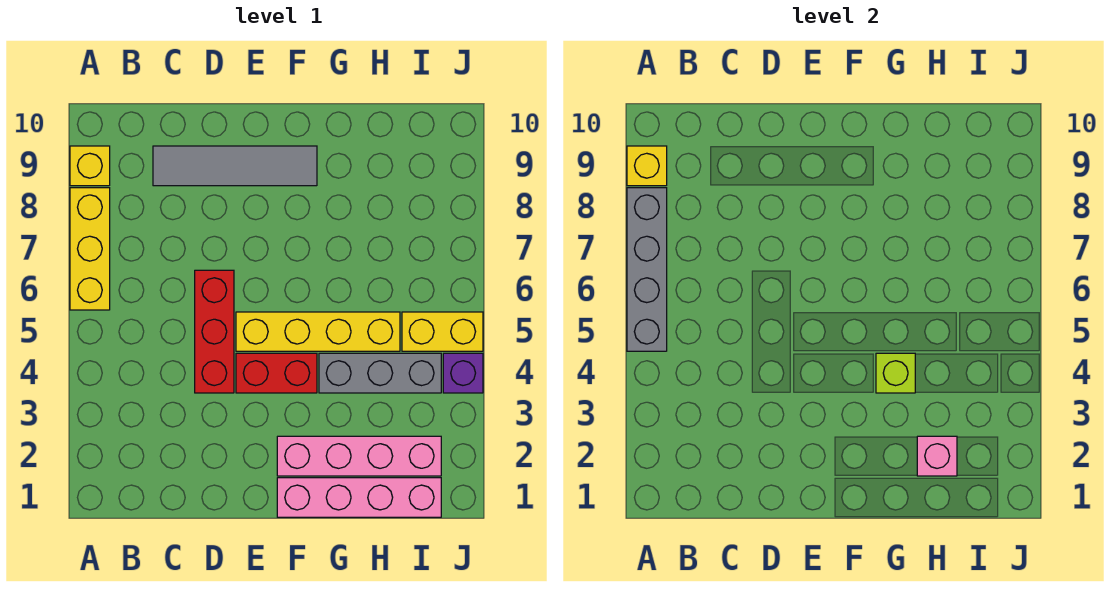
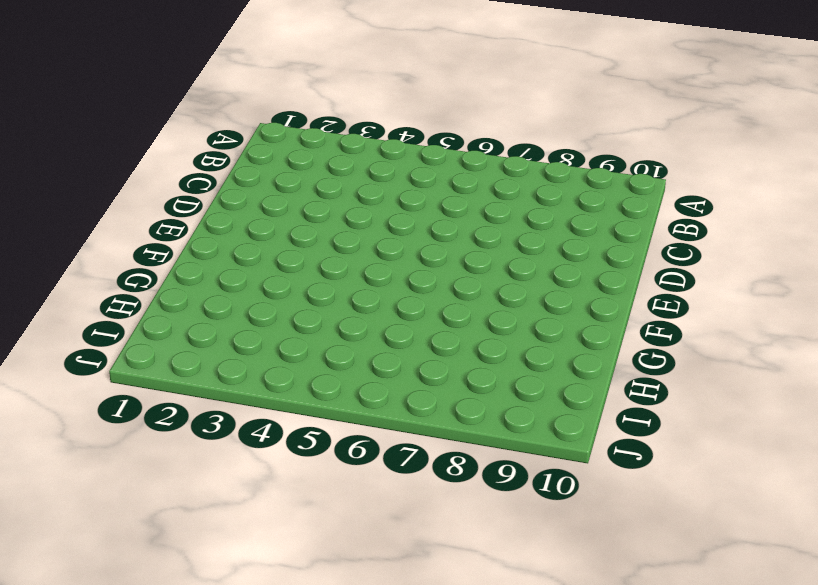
none -> yellow brick A6:A8 level 1
none -> yellow brick A9 level 1
none -> grey tile C9:F9 level 1

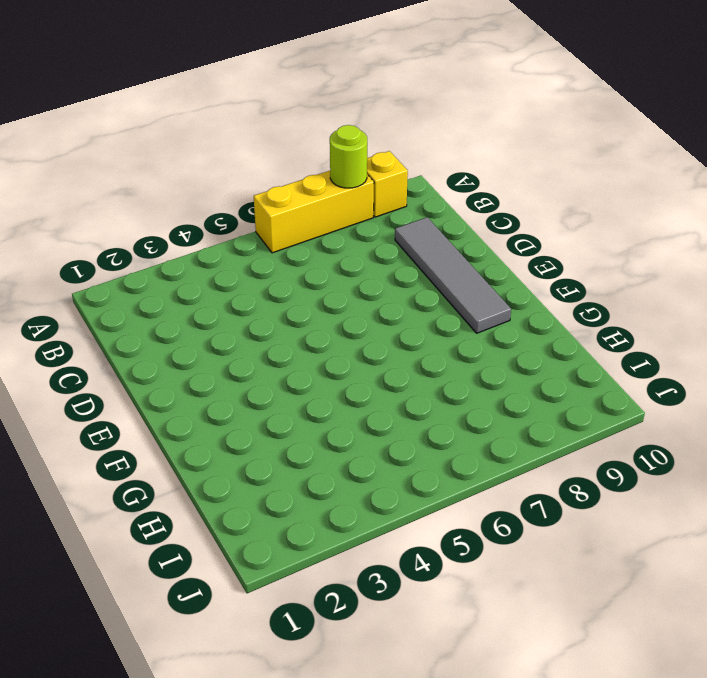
lime round brick A8 level 2 -> grey brick A5:A8 level 2
none -> red brick D4:D6 level 1
none -> red brick E4:F4 level 1
none -> yellow brick E5:H5 level 1

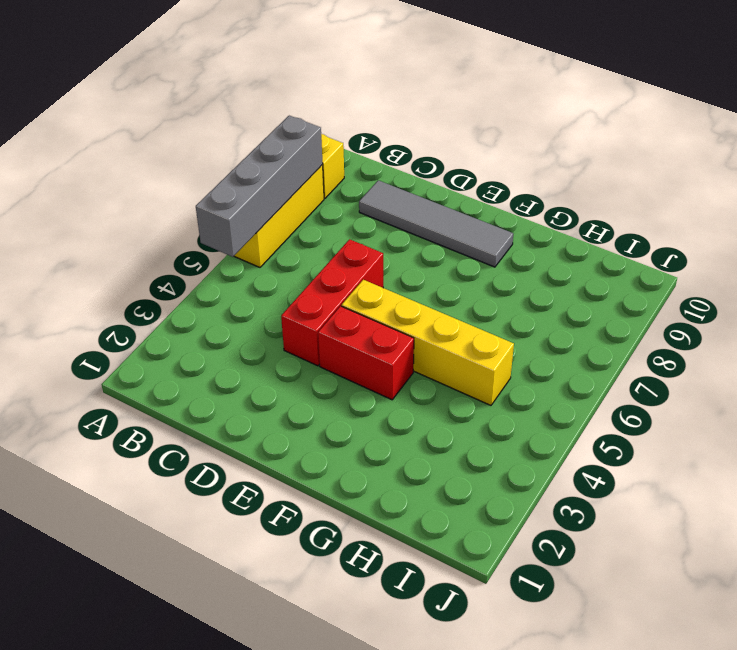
none -> pink brick F1:I1 level 1
none -> pink brick F2:I2 level 1
none -> grey brick G4:I4 level 1

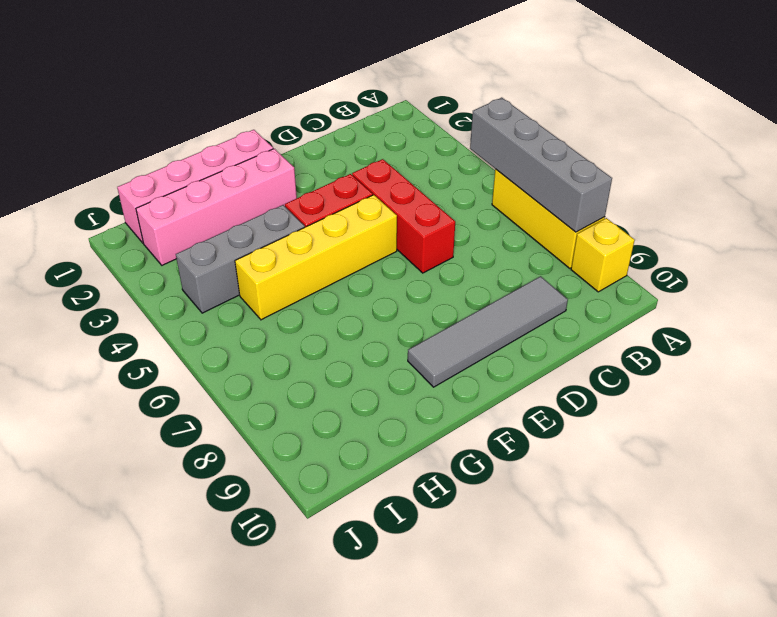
none -> yellow brick I5:J5 level 1
none -> purple brick J4 level 1
none -> yellow brick A9 level 2

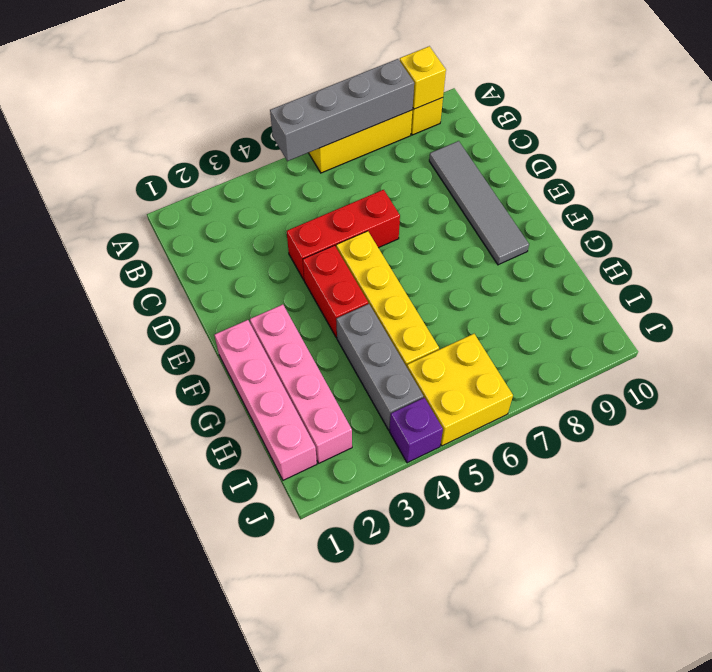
yellow brick I5:J6 level 1 -> yellow brick I5:J5 level 1
none -> lime brick G4 level 2
none -> pink brick H2 level 2

